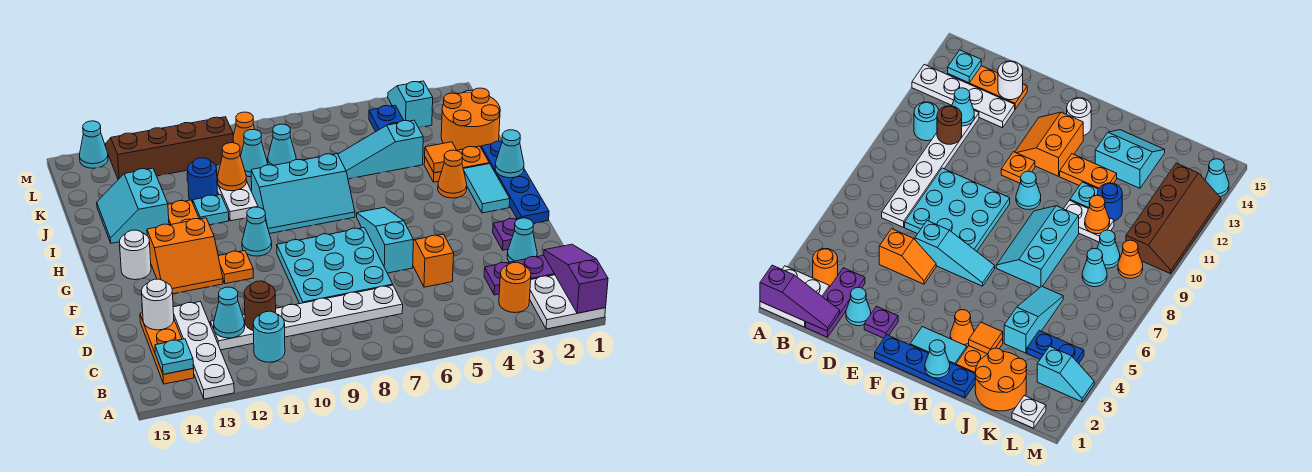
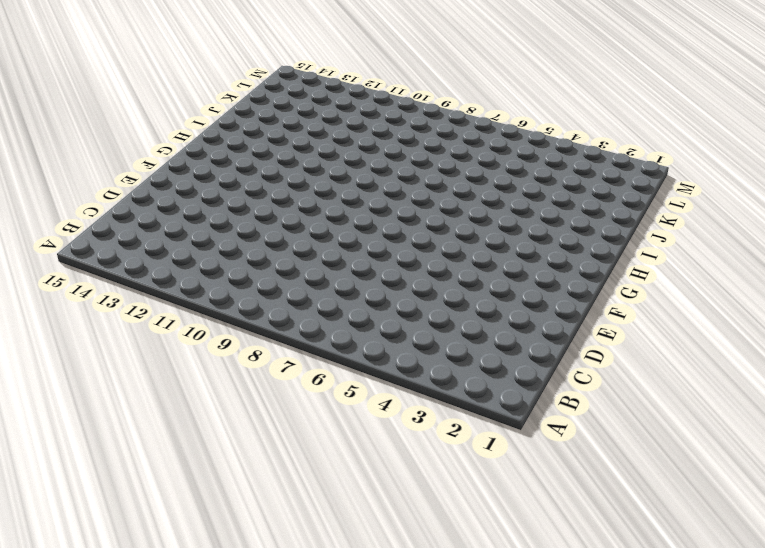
none -> white plate A1:B2 level 1
none -> white plate A13:D13 level 1
none -> orange round brick B3 level 1
none -> cyan round brick B11 level 1

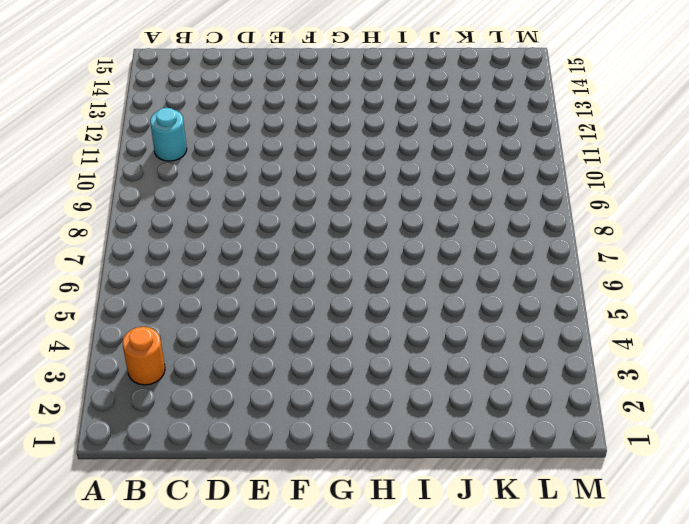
none -> white plate A1:B2 level 1
none -> white plate A13:D13 level 1
none -> orange plate B14:D14 level 1
none -> purple plate C1:C3 level 1

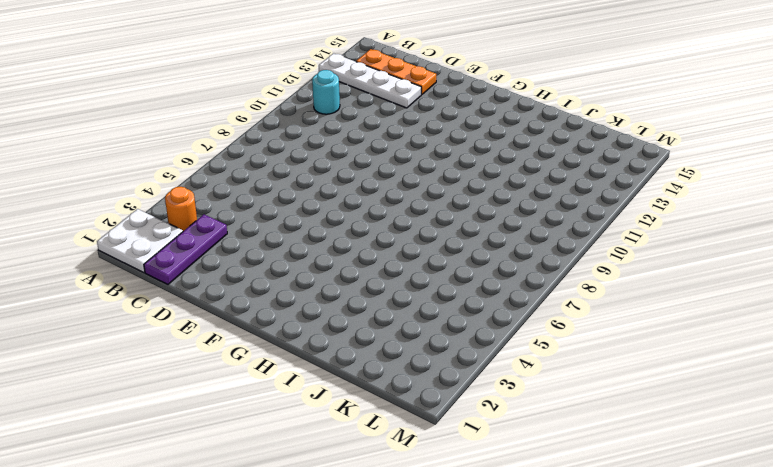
none -> white plate C7:C12 level 1
none -> cyan cone D2 level 1
none -> orange slope D5:E5 level 1 top D
none -> cyan plate D7:F9 level 1

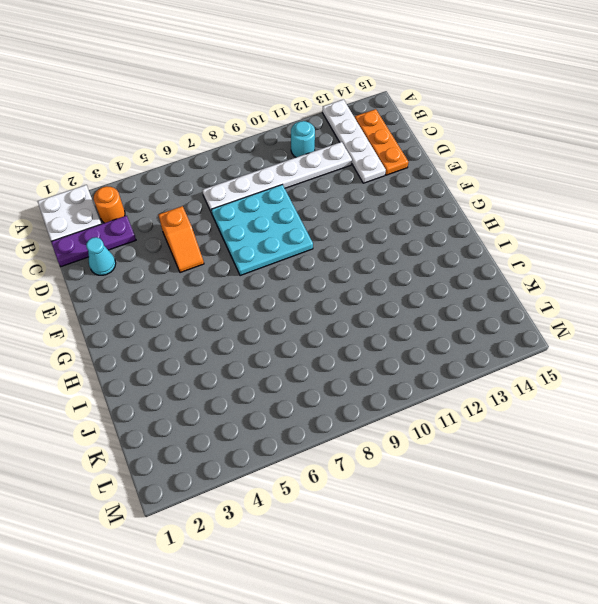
none -> purple plate E2 level 1
none -> cyan slope E6:G6 level 1 top E
none -> blue plate F1:I1 level 1
none -> orange plate F11 level 1

